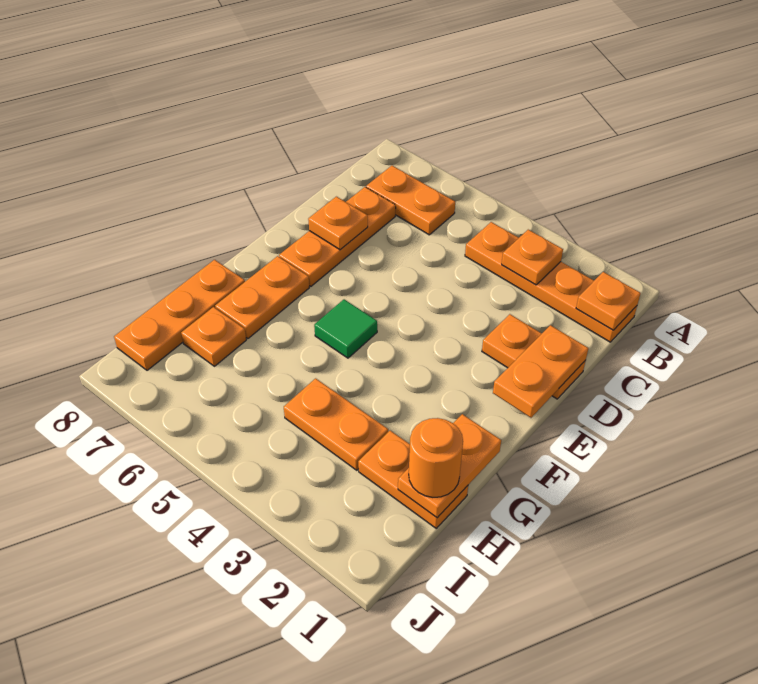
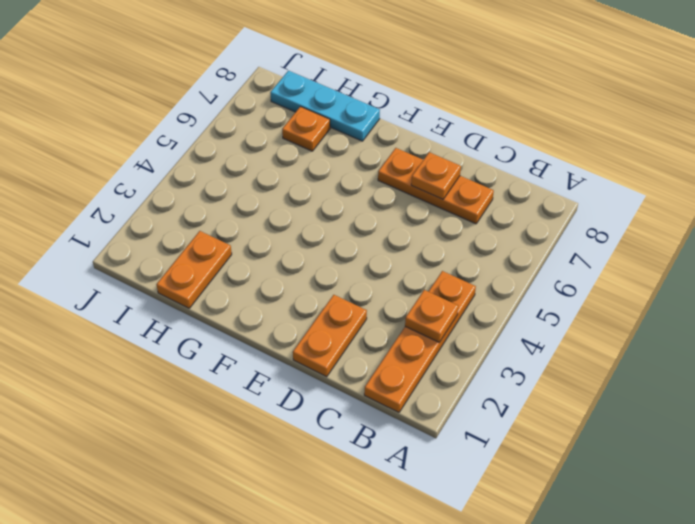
cyan plate G8:I8 level 1 -> orange plate G8:I8 level 1
none -> orange plate B6:B7 level 1
none -> green tile F5 level 1
none -> orange plate F7:G7 level 1

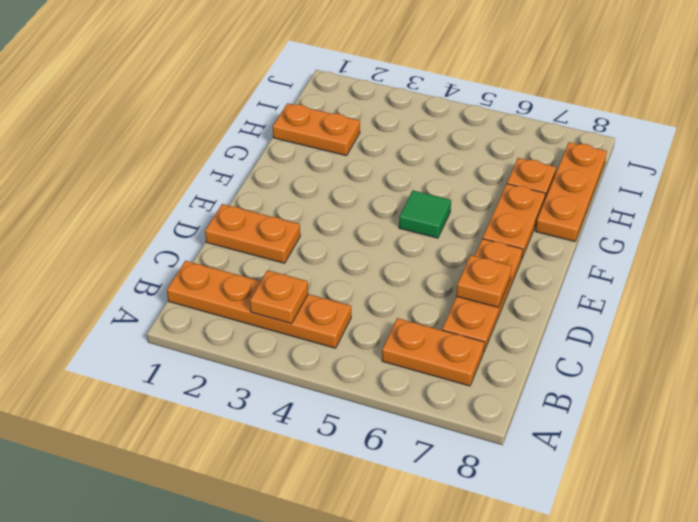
none -> orange plate H3:H4 level 1
none -> orange plate B1 level 2
none -> orange plate D1:E1 level 2

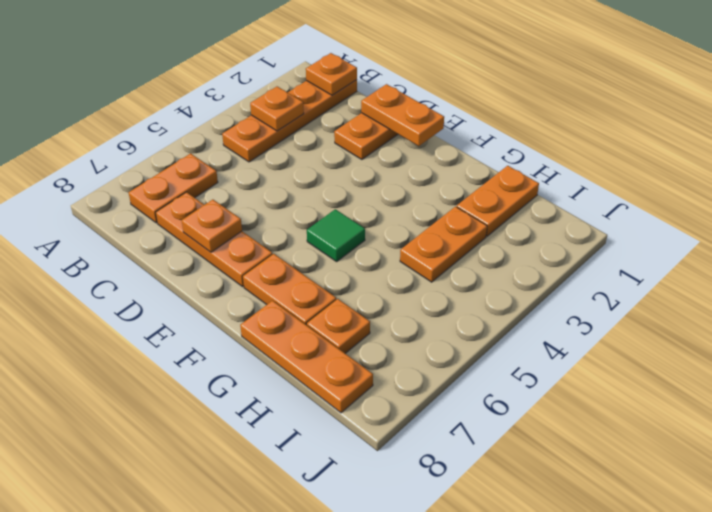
none -> orange plate G1:H1 level 2
none -> orange round brick H1 level 3

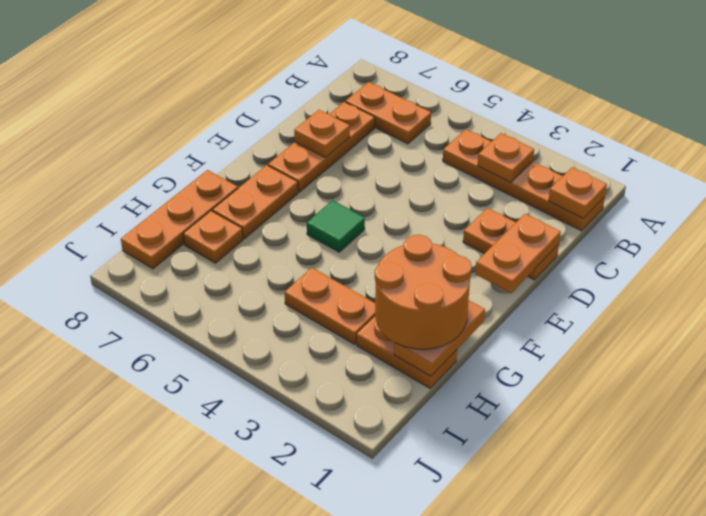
orange round brick G1:H2 level 3 -> orange round brick H1 level 3

